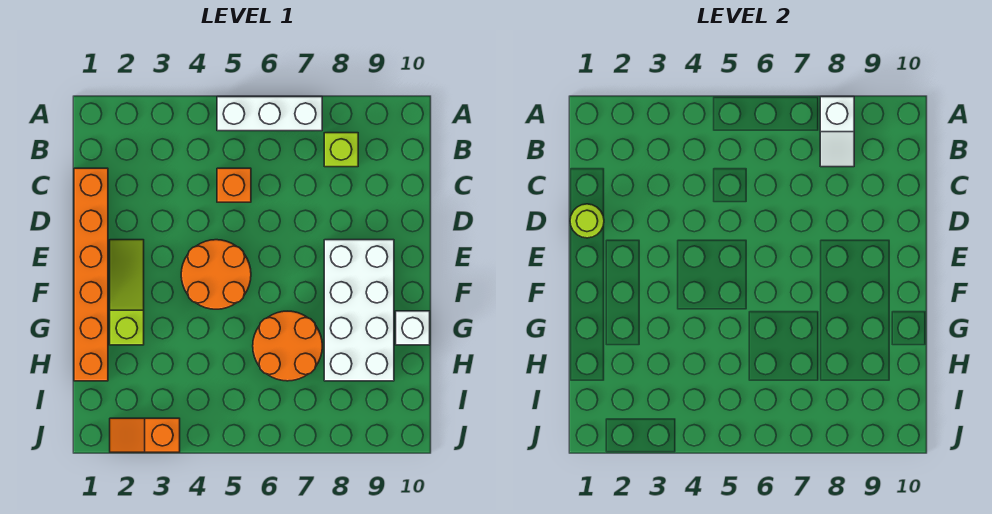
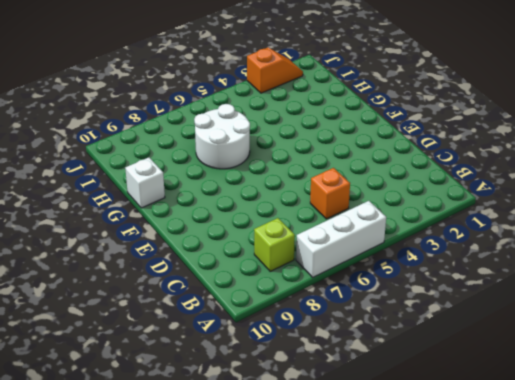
white round brick G6:H7 level 1 -> orange round brick G6:H7 level 1
none -> orange brick C1:H1 level 1
none -> lime slope E2:G2 level 1 top G
none -> orange round brick E4:F5 level 1

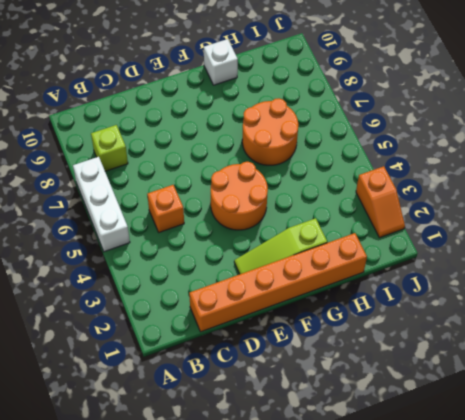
none -> white brick E8:H9 level 1
none -> white slope A8:B8 level 2 top A
none -> lime round brick D1 level 2

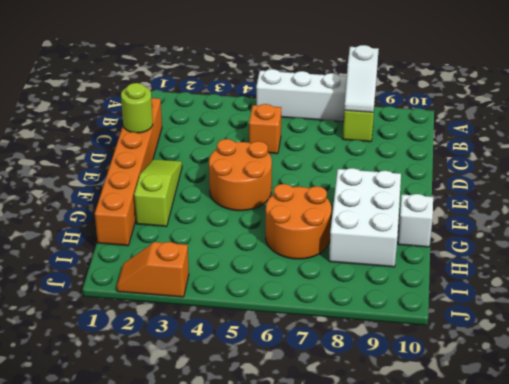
white brick F8:H9 level 1 -> white brick E8:H9 level 1

